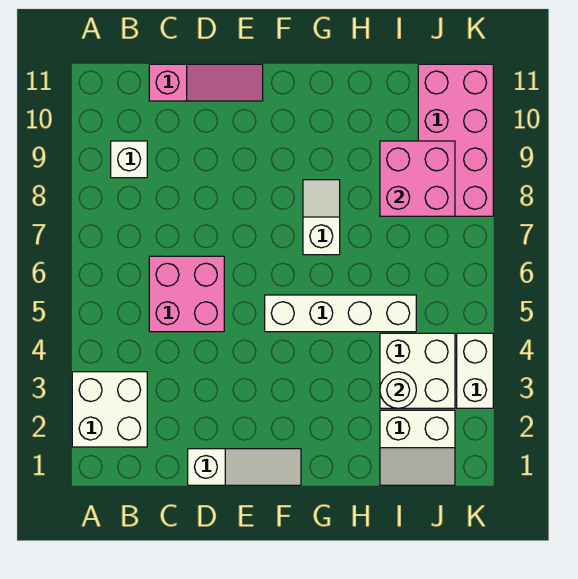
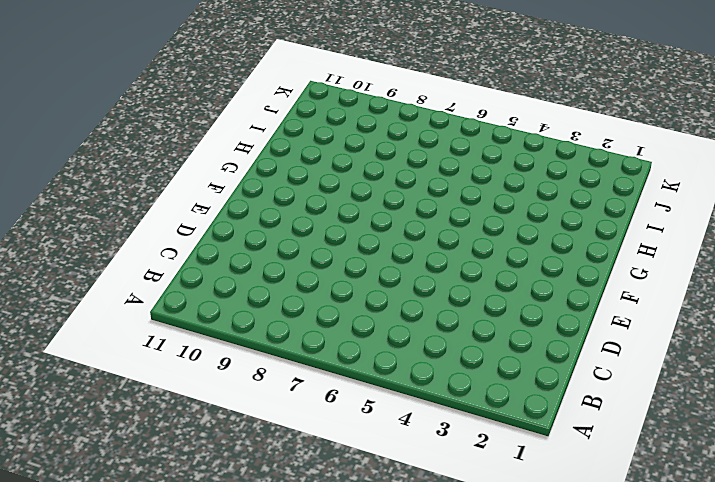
none -> white brick A2:B3 level 1
none -> white brick B9 level 1
none -> pink brick C5:D6 level 1

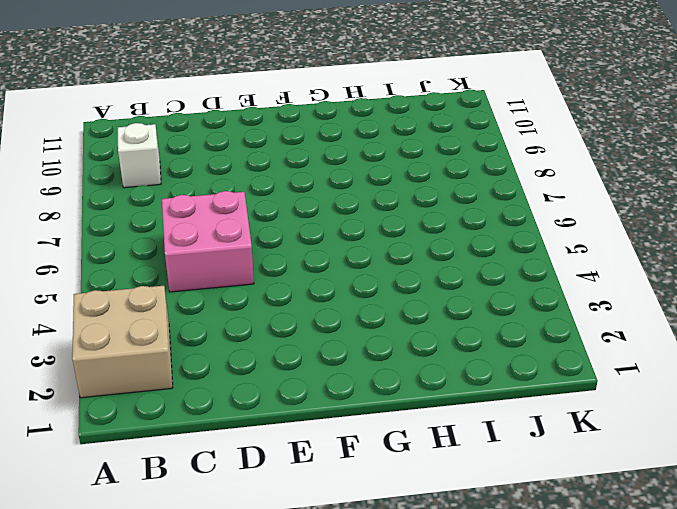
tan brick A2:B3 level 1 -> white brick A2:B3 level 1
none -> pink slope C11:E11 level 1 top C
none -> white slope D1:F1 level 1 top D
none -> white brick F5:I5 level 1

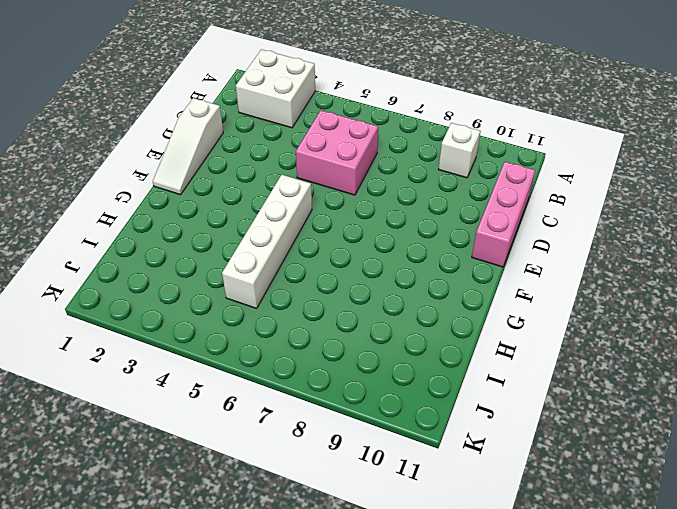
pink brick C11:E11 level 1 -> pink slope C11:E11 level 1 top C
none -> white slope G7:G8 level 1 top 7
none -> white slope I1:J2 level 1 top 2
none -> white brick I3:J4 level 1

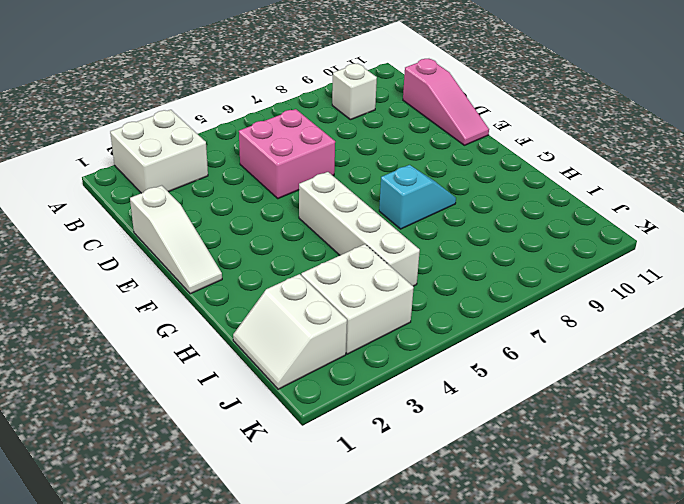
cyan slope G7:G8 level 1 top 7 -> white slope G7:G8 level 1 top 7
none -> pink brick J8:K11 level 1
none -> white brick K3:K4 level 1
none -> white round brick I3 level 2

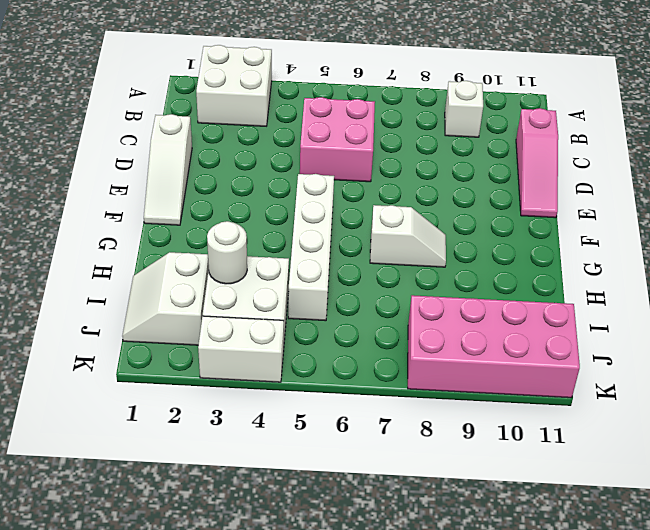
none -> pink brick I8:J9 level 2

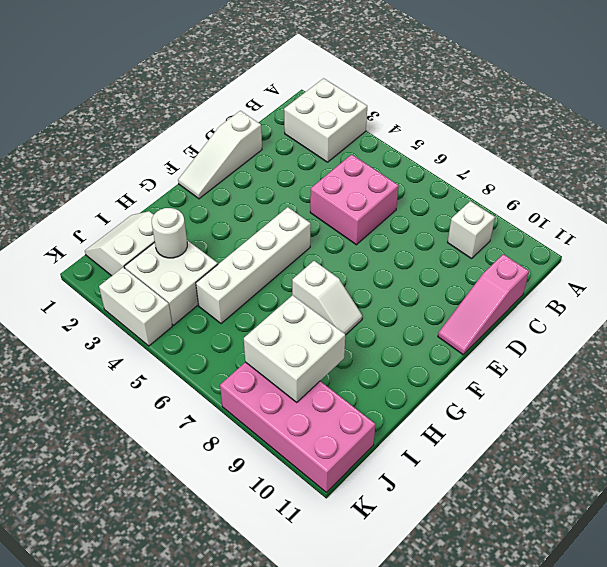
white brick I8:J9 level 2 -> pink brick I8:J9 level 2

